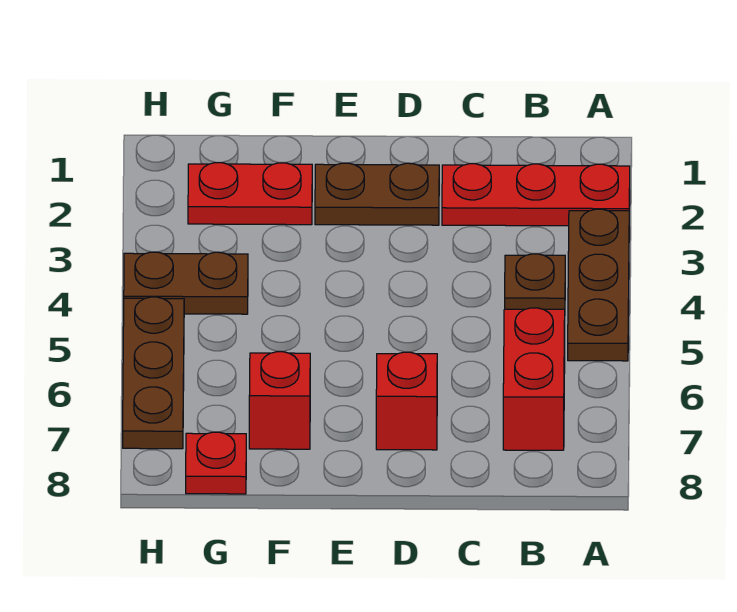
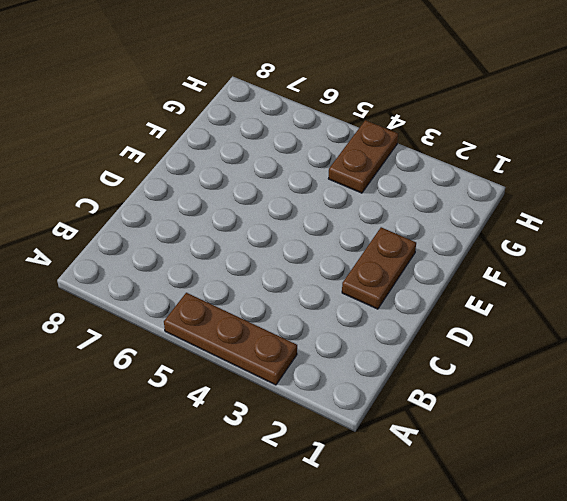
none -> red plate A2:C2 level 1
none -> brown plate B4 level 1

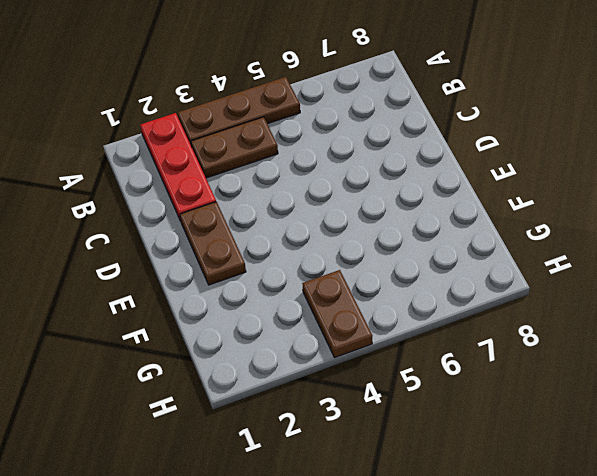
brown plate B3:B4 level 1 -> brown plate B4 level 1
none -> red brick B6:B7 level 1
none -> red brick D7 level 1

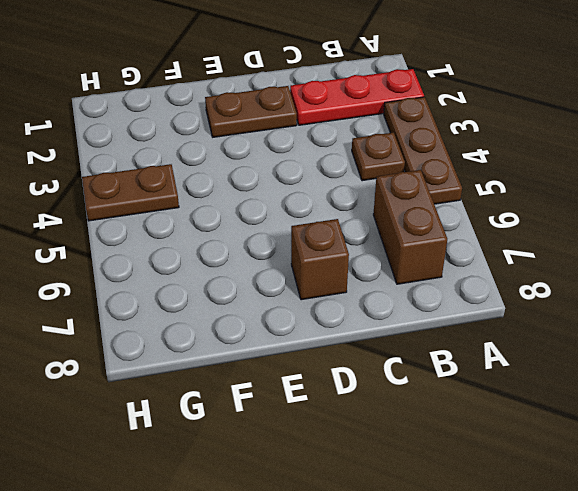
brown brick B6:B7 level 1 -> red brick B6:B7 level 1
brown brick D7 level 1 -> red brick D7 level 1
none -> red plate F2:G2 level 1
none -> red brick F7 level 1

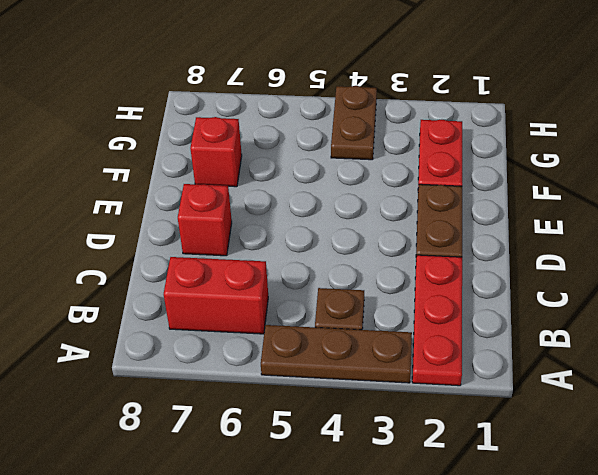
none -> red plate G8 level 1
none -> brown plate H5:H7 level 1

